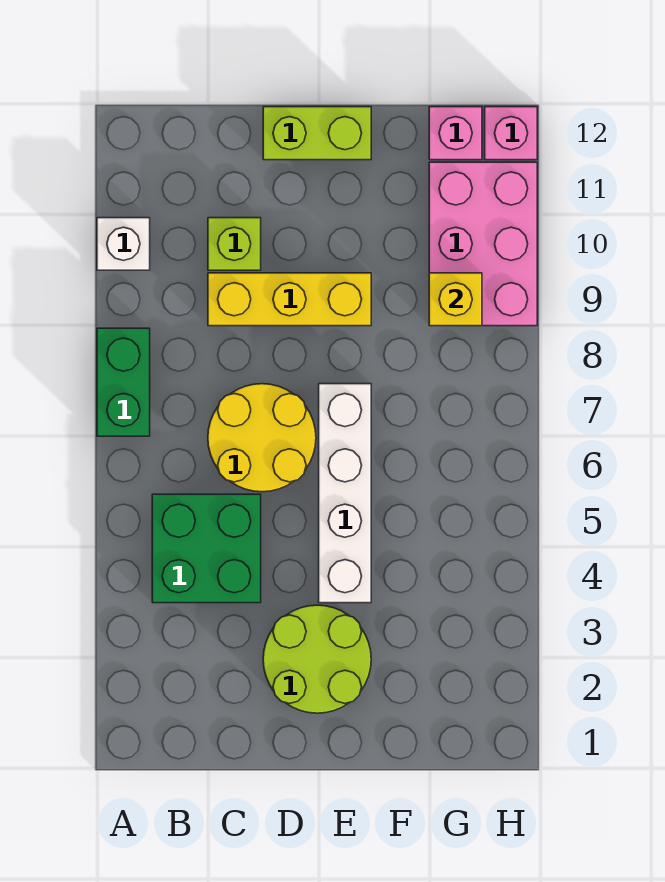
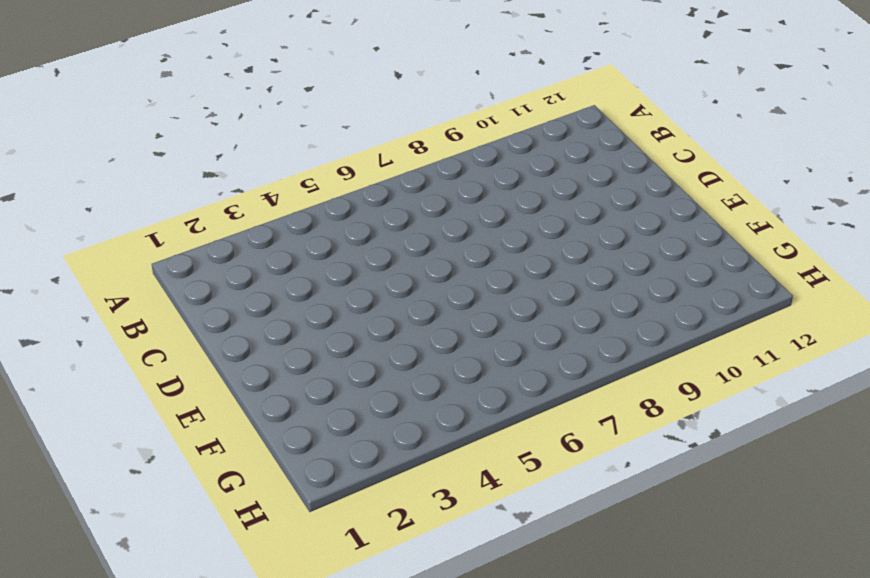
none -> green brick A7:A8 level 1
none -> white brick A10 level 1
none -> green brick B4:C5 level 1

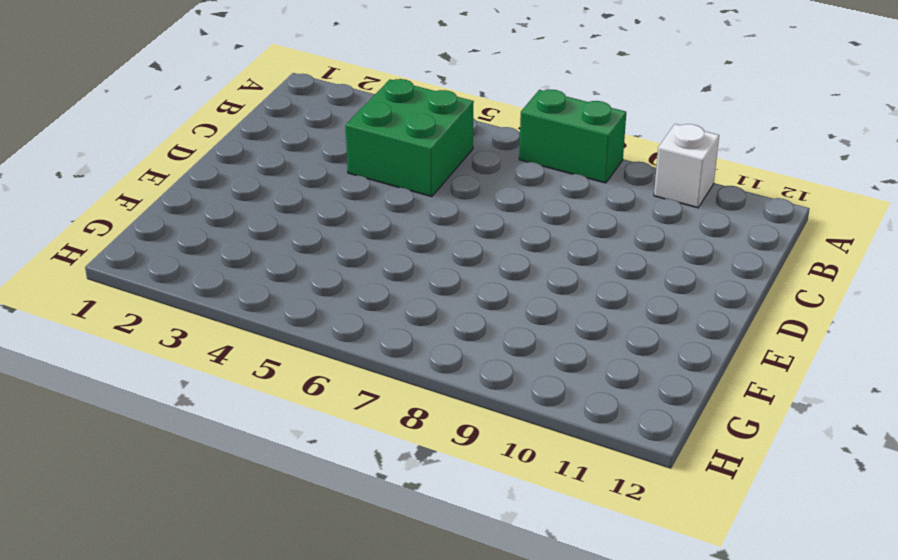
none -> yellow round brick C6:D7 level 1
none -> yellow brick C9:E9 level 1
none -> lime brick C10 level 1

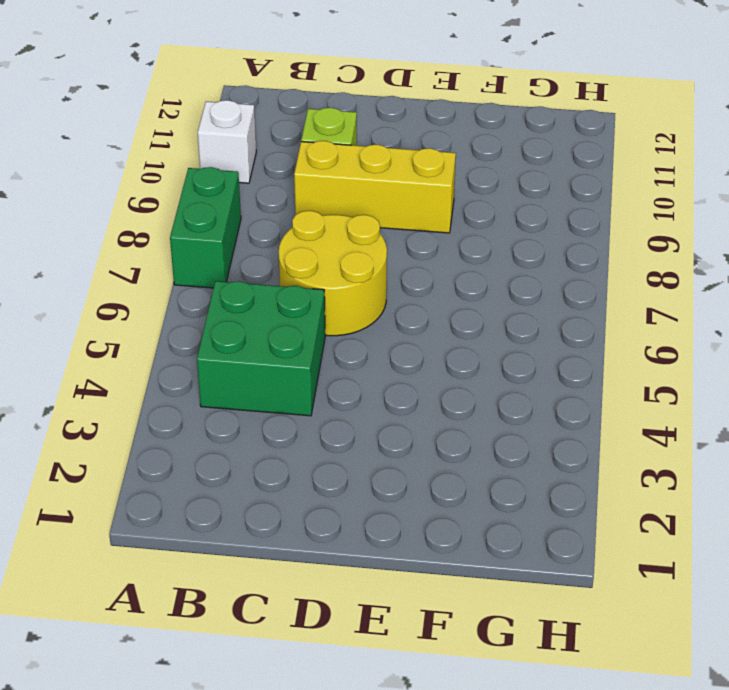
none -> lime round brick D2:E3 level 1
none -> lime brick D12:E12 level 1
none -> white brick E4:E7 level 1

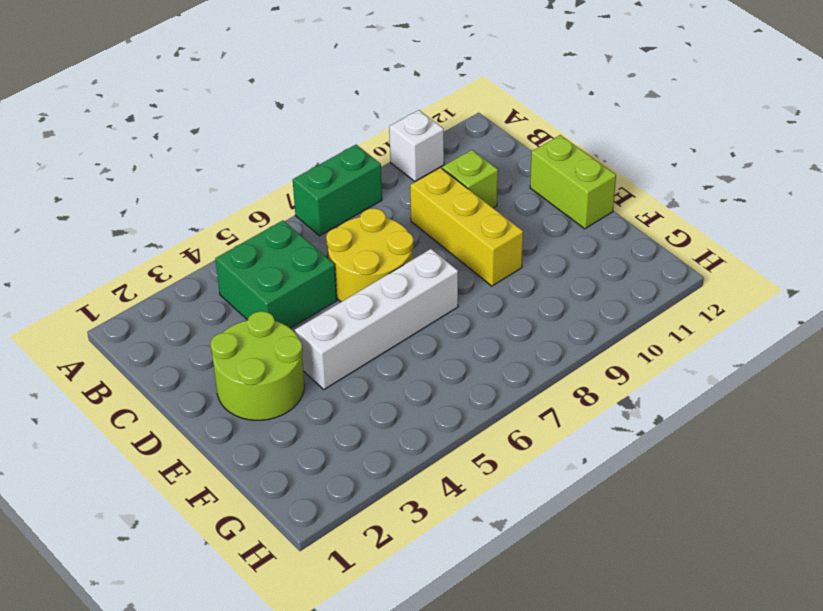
none -> pink brick G9:H11 level 1
none -> pink brick G12 level 1
none -> pink brick H12 level 1

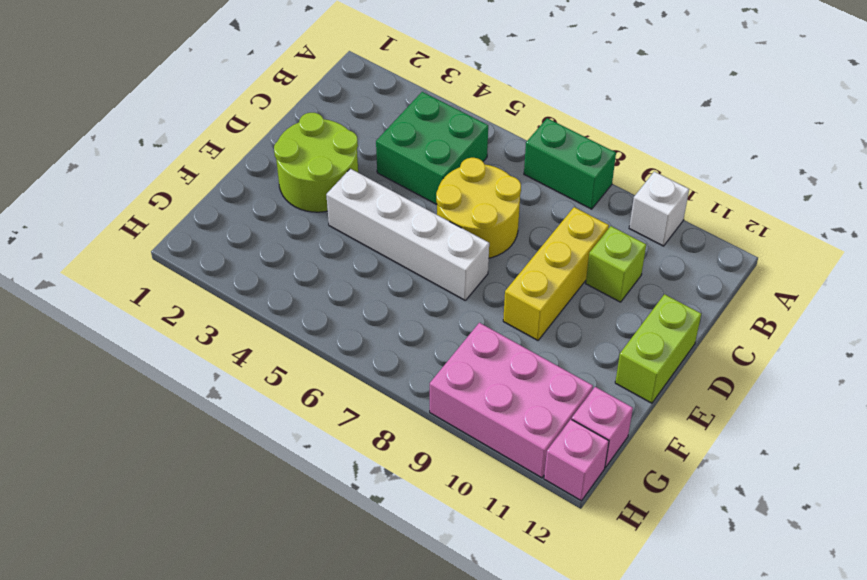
none -> yellow brick G9 level 2

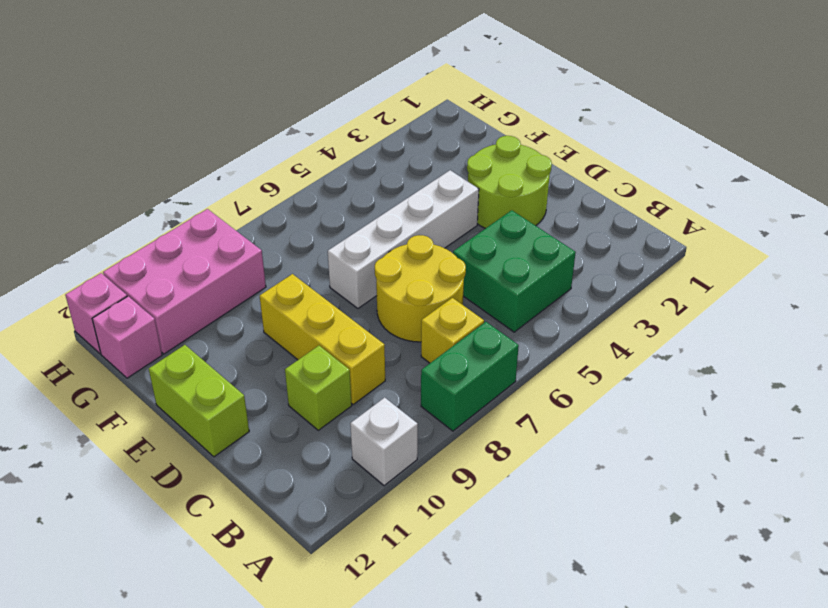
yellow brick B7 level 1 -> yellow brick G9 level 2

